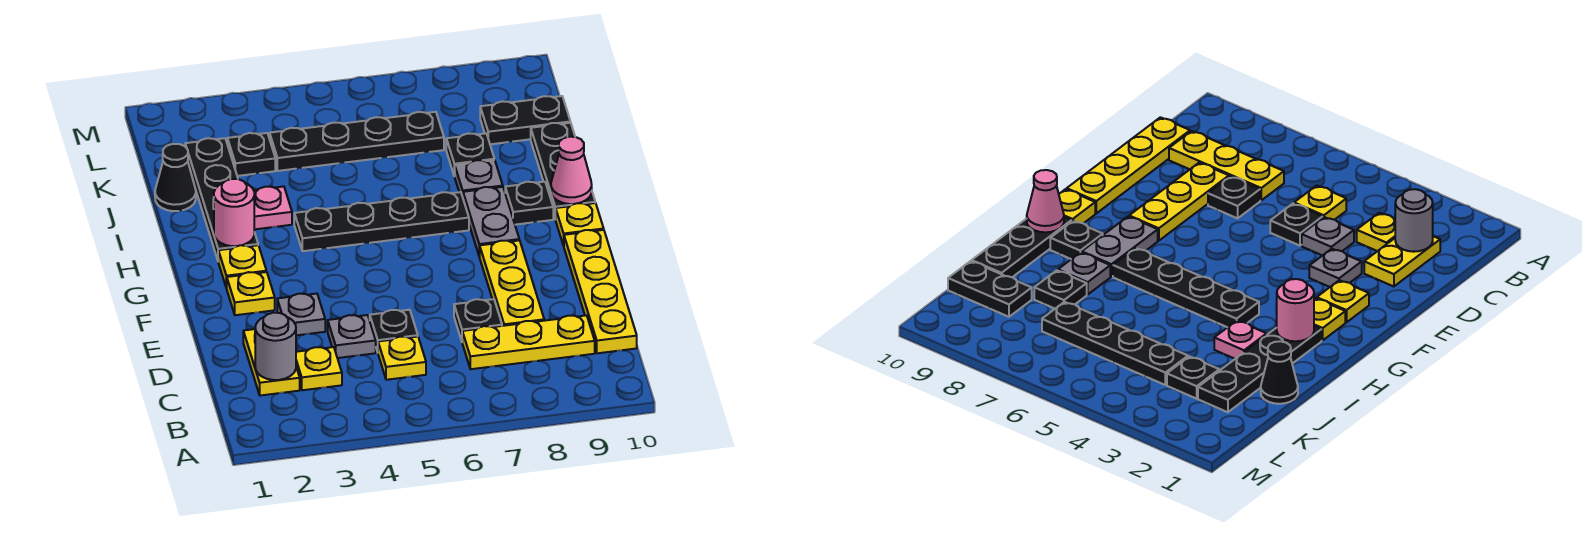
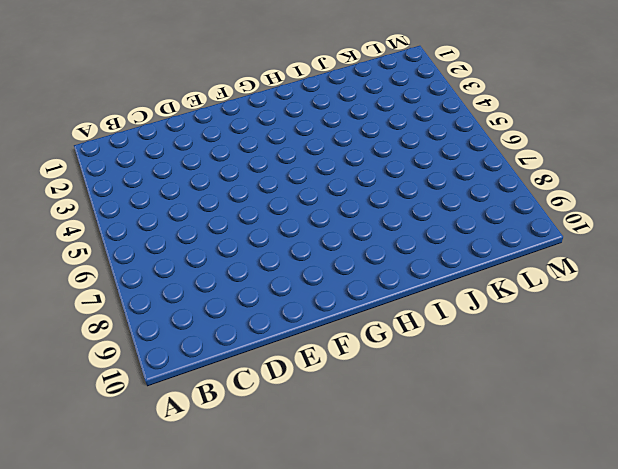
none -> yellow plate C2:D2 level 1
none -> yellow plate C3 level 1
none -> yellow plate C5 level 1

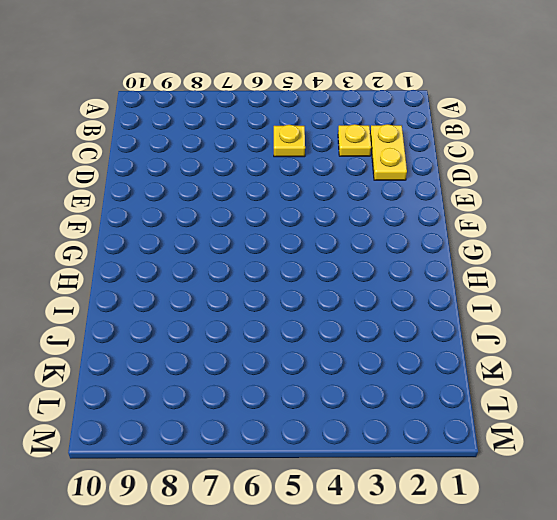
none -> yellow plate C7:C9 level 1
none -> yellow plate C10:F10 level 1
none -> grey plate D4 level 1

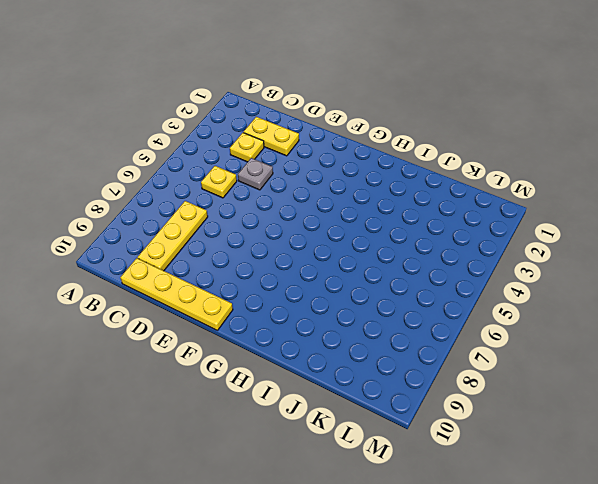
none -> black plate D5 level 1
none -> black plate D7 level 1
none -> yellow plate D8:F8 level 1

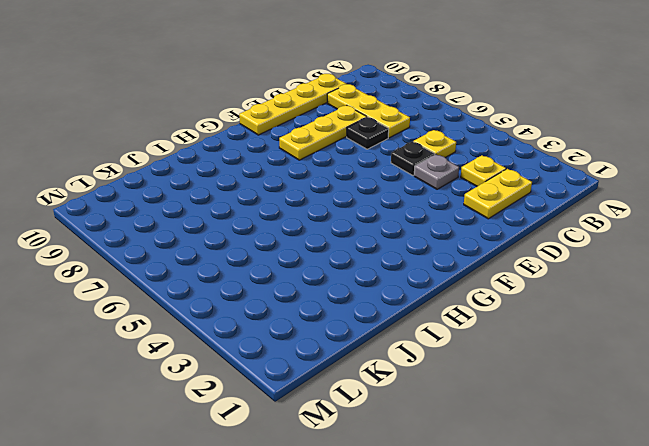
none -> grey plate E3 level 1
none -> yellow plate F2 level 1
none -> yellow plate G2 level 1

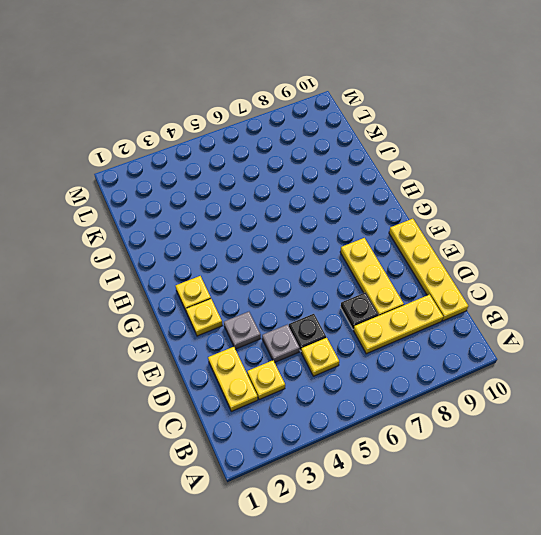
none -> grey plate G8:H8 level 1
none -> yellow plate G10 level 1
none -> black plate H2:K2 level 1

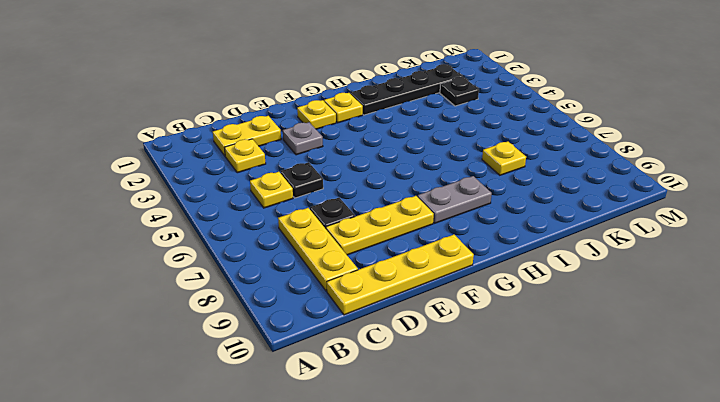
yellow plate J7 level 1 -> yellow plate G10 level 1
none -> grey plate D4 level 1
none -> black plate H4:H7 level 1
none -> black plate H9 level 1

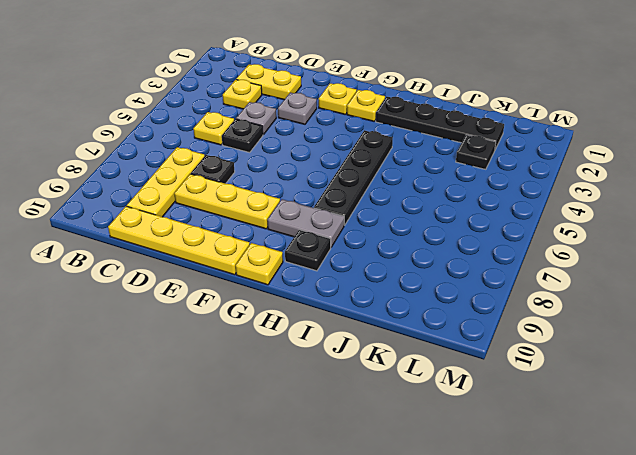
none -> black plate H10:J10 level 1
none -> pink plate I3 level 1
none -> grey plate I8 level 1

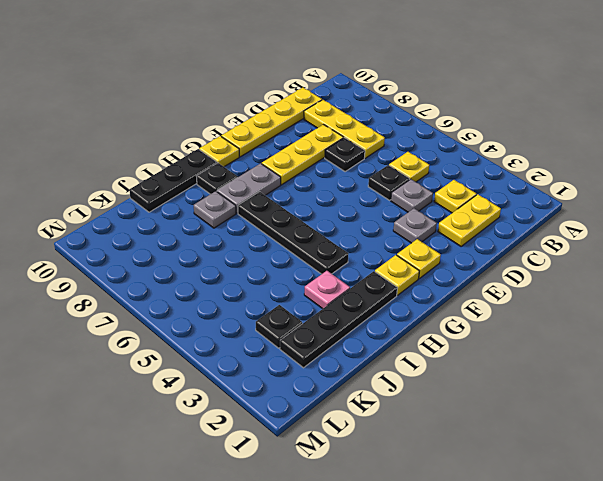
none -> black cone J1 level 1
none -> black plate J8 level 1
none -> black plate K4:K7 level 1

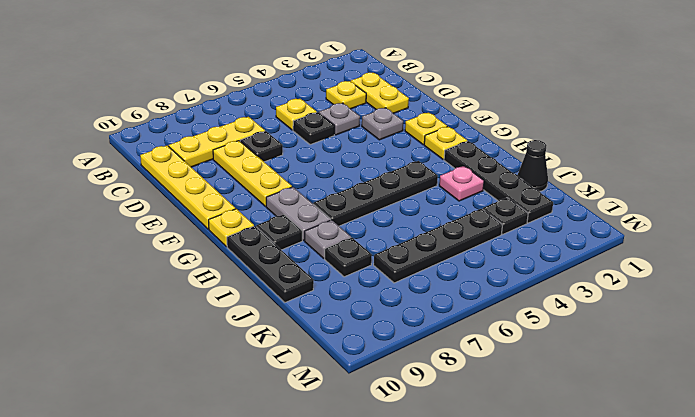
none -> black plate K9:K10 level 1
none -> grey round brick C2 level 2
none -> pink round brick H2 level 2

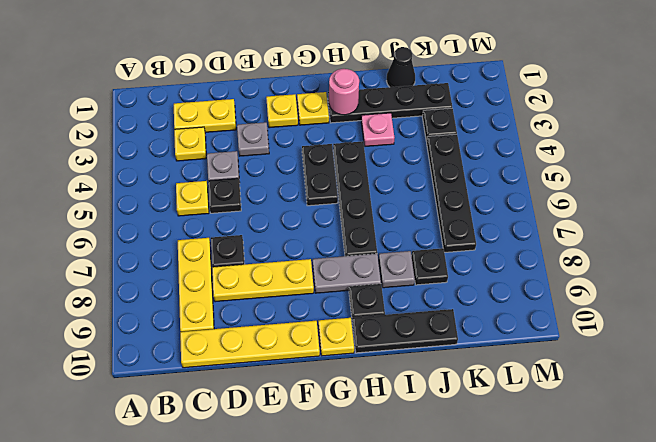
black plate G4:G5 level 1 -> black plate K9:K10 level 1
none -> grey round brick C2 level 2
none -> pink cone H10 level 2

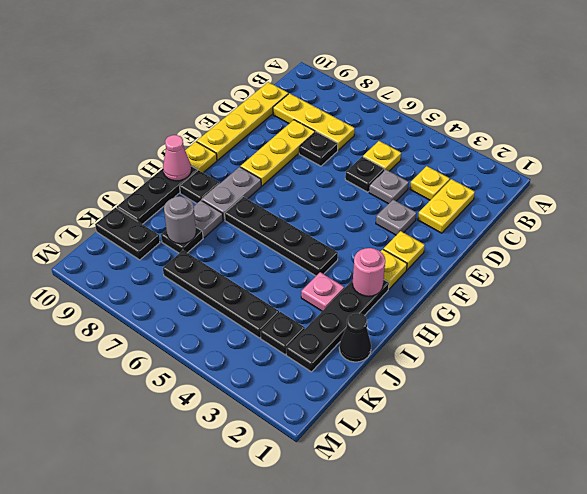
grey round brick J8 level 2 -> grey round brick C2 level 2

